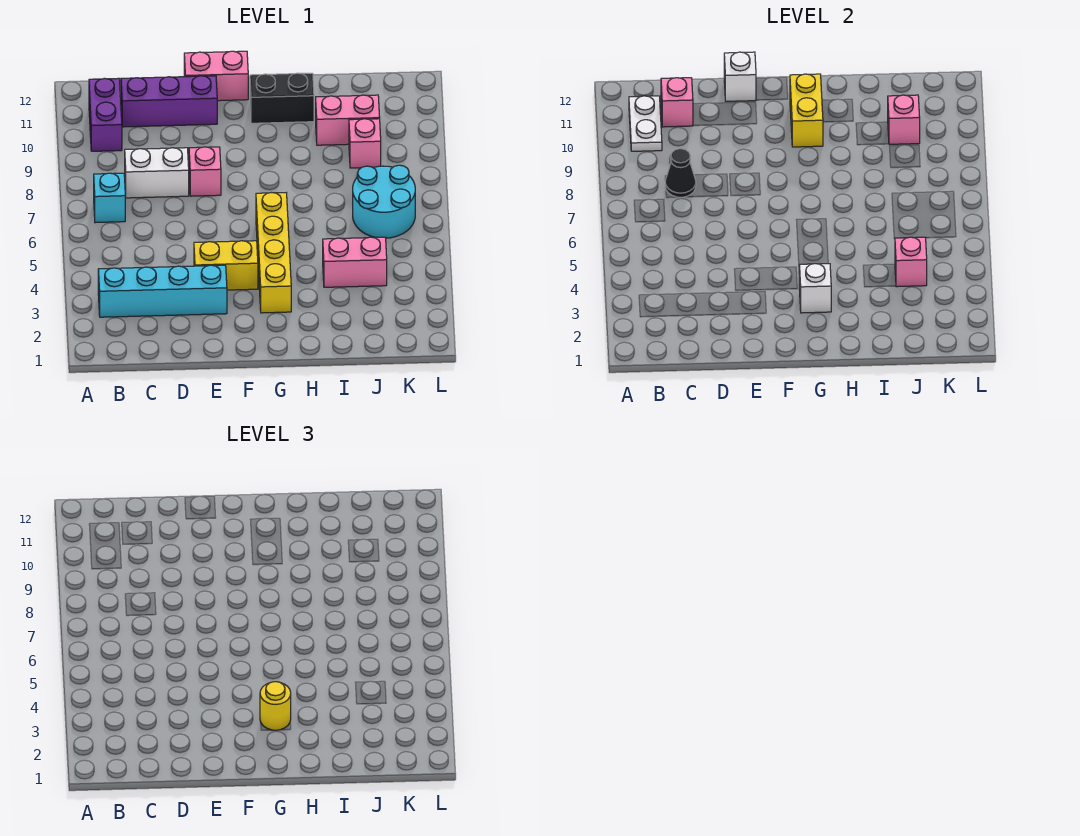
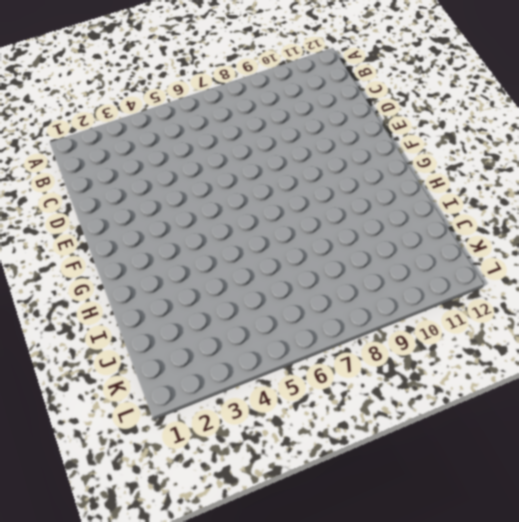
none -> cyan brick B3:E3 level 1
none -> cyan brick B7 level 1
none -> purple brick B10:B11 level 1

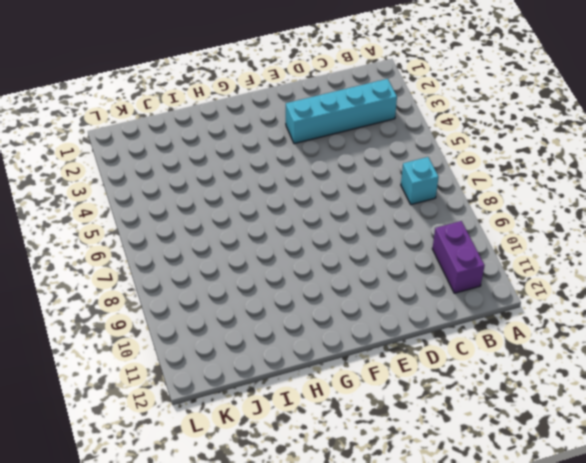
none -> white brick C8:D8 level 1
none -> purple brick C11:E11 level 1
none -> yellow brick E4:F4 level 1

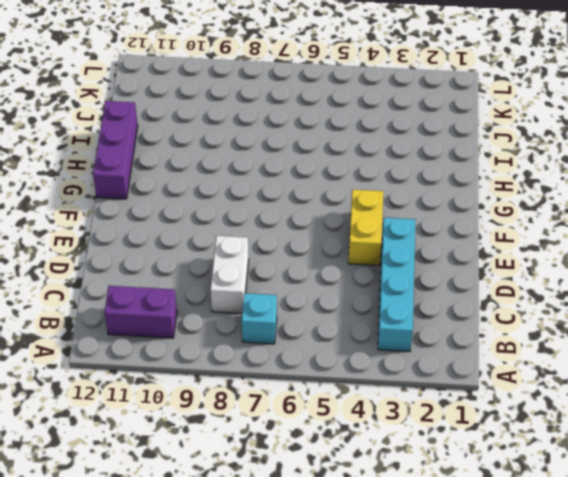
purple brick G12:I12 level 1 -> purple brick C11:E11 level 1
none -> pink brick E8 level 1
none -> pink brick E12:F12 level 1
none -> yellow brick G3:G6 level 1

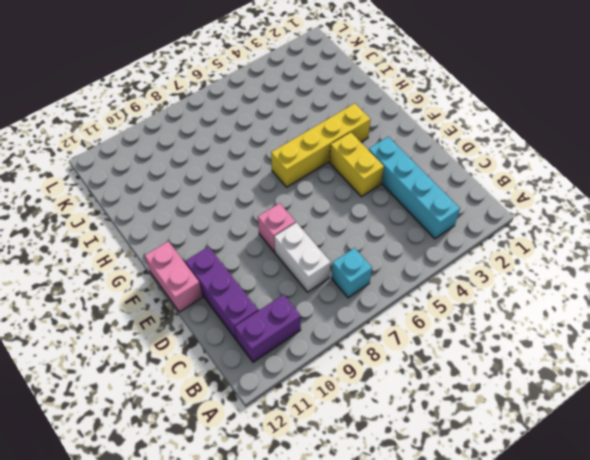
none -> black brick G11:H11 level 1
none -> pink brick I4:J4 level 1
none -> pink brick I10:J10 level 1

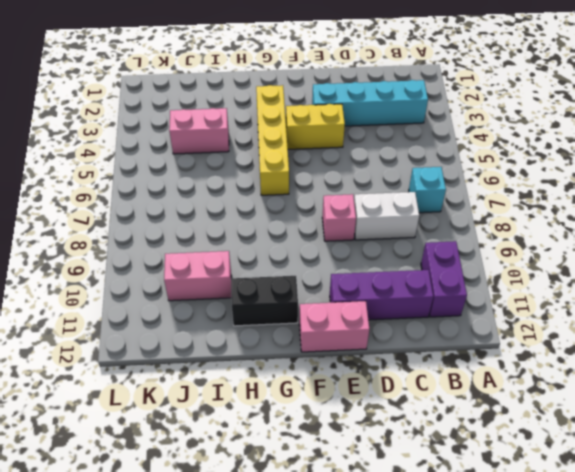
none -> cyan round brick J6:K7 level 1
none -> pink brick J9 level 1
none -> white plate B10:B11 level 2

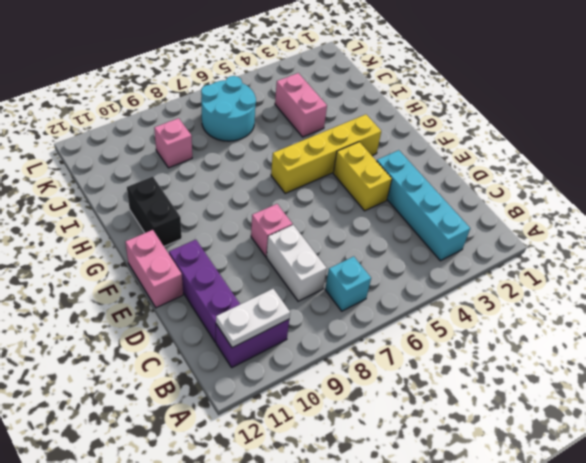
none -> pink brick I10:J10 level 1
none -> black cone C8 level 2
none -> pink brick C11 level 2

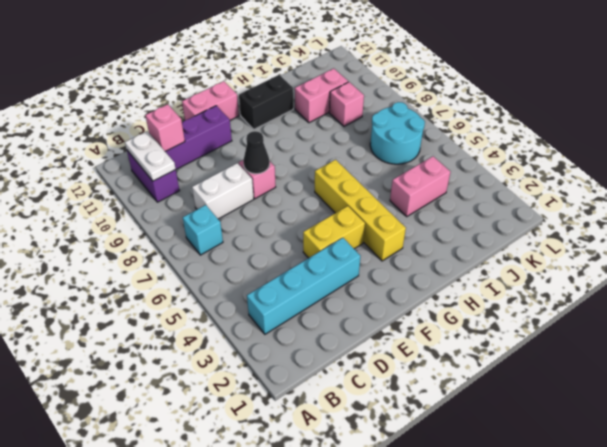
black cone E8 level 2 -> black cone C8 level 2
none -> white brick E12 level 2
none -> white brick G3 level 2
none -> yellow brick G10:G11 level 2

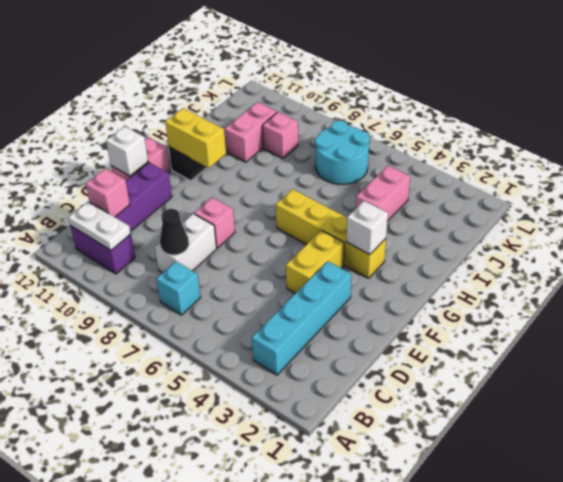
none -> pink brick J4 level 2
none -> pink brick J10 level 2
none -> yellow round brick G3 level 3

